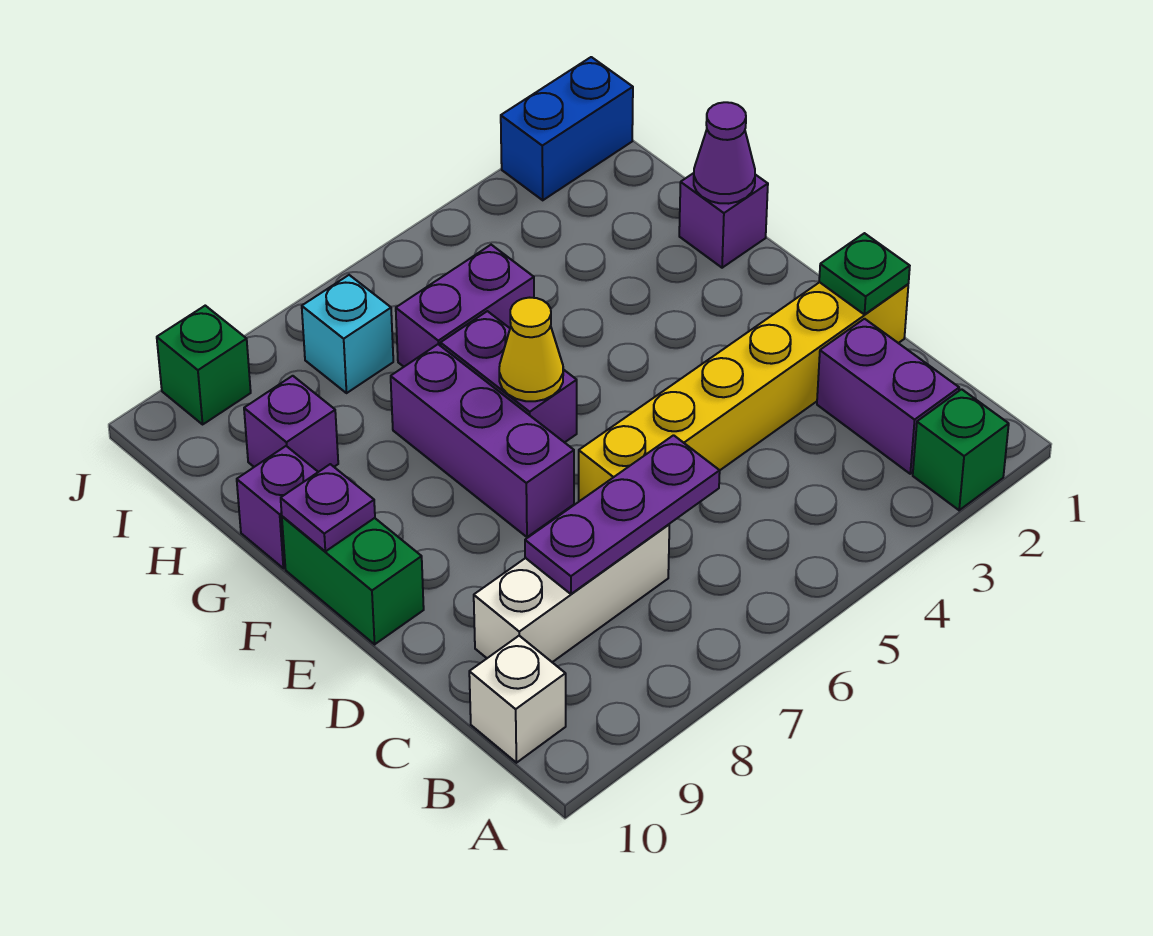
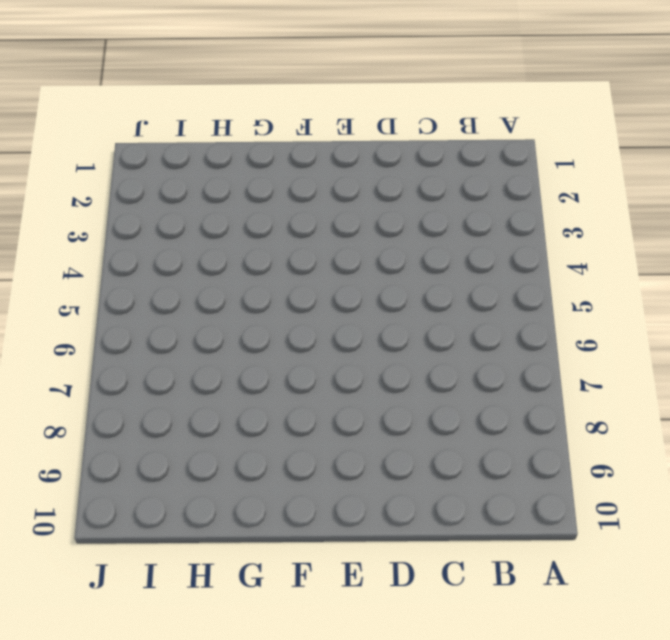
none -> green brick A2 level 1
none -> purple brick B2:C2 level 1
none -> white brick B10 level 1

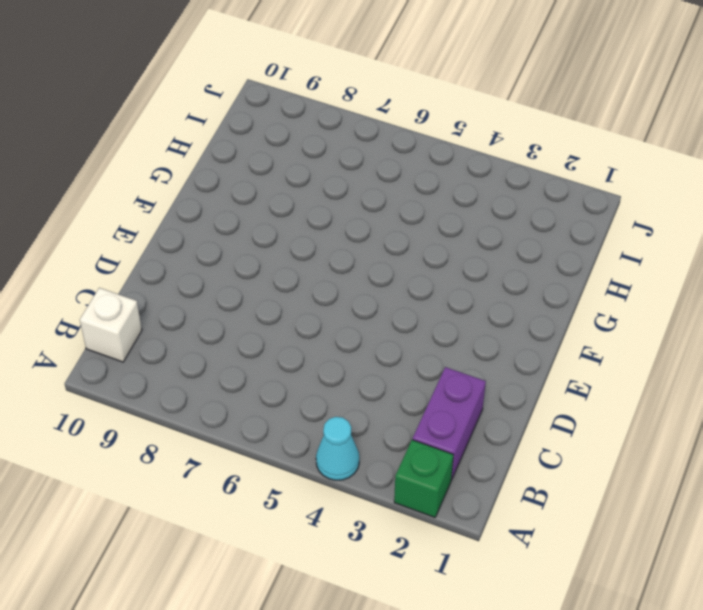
cyan cone A4 level 1 -> none
none -> white brick C7:C9 level 1
none -> yellow brick D1:D6 level 1
none -> purple brick E7:G7 level 1

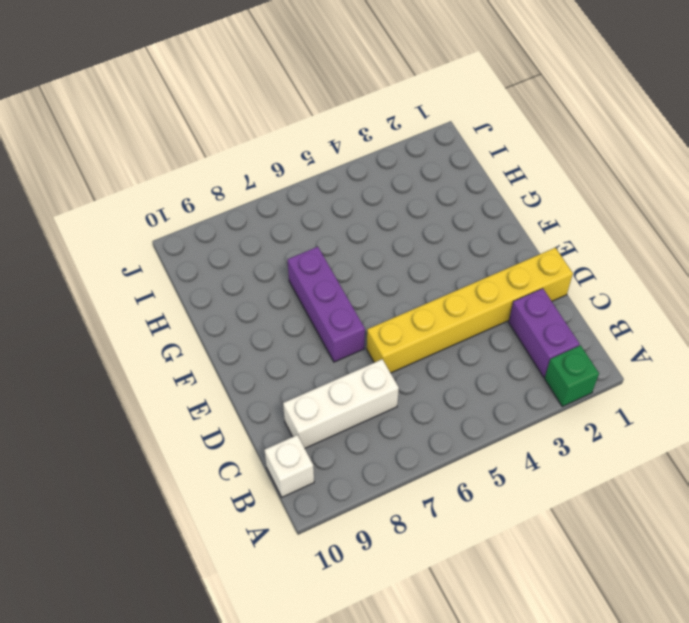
none -> green brick E10:F10 level 1
none -> purple brick F6:G6 level 1
none -> purple brick G1 level 1

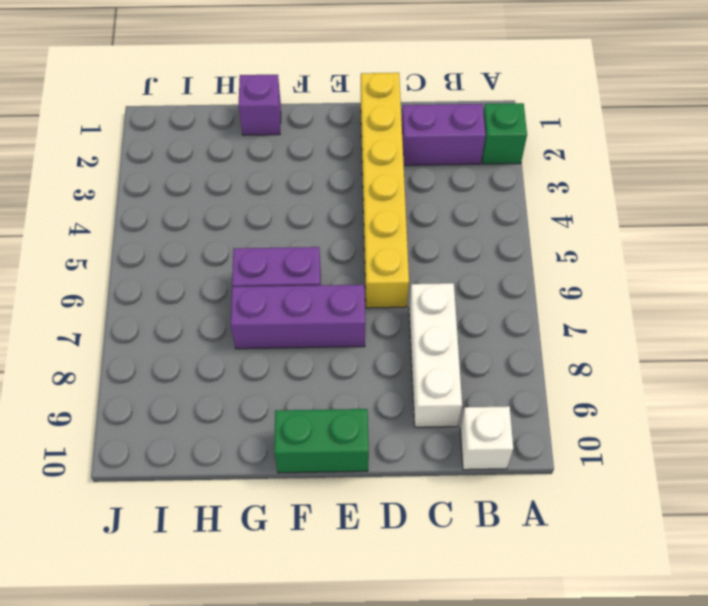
none -> purple brick G10 level 1
none -> purple brick H5:H6 level 1
none -> purple brick H9 level 1

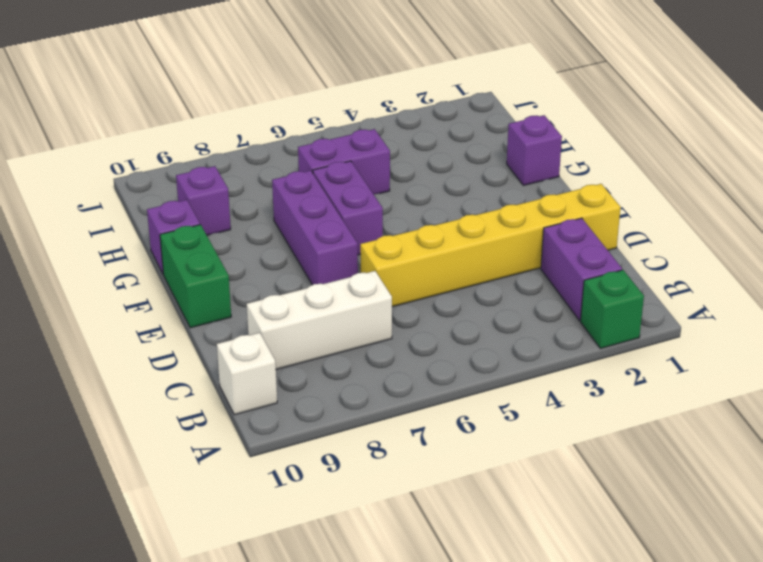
none -> cyan brick I7 level 1
none -> blue brick J1:J2 level 1
none -> green brick J9 level 1

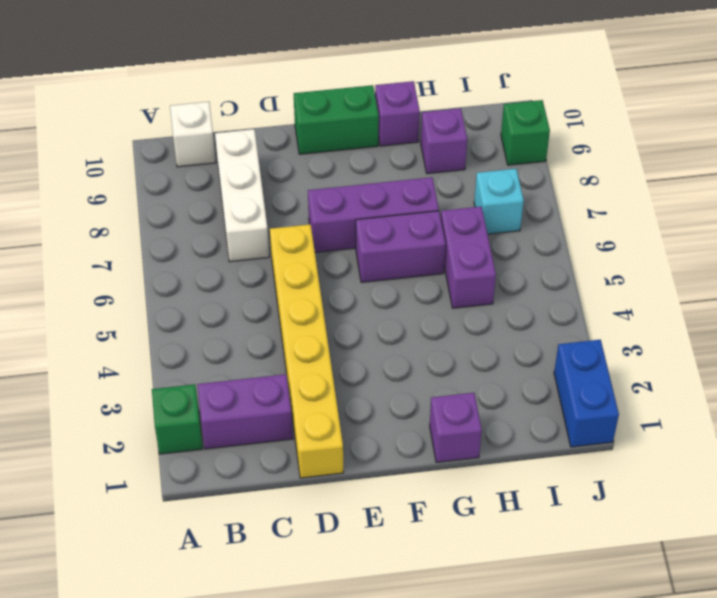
none -> purple plate C6:C8 level 2
none -> green plate D1 level 2
none -> yellow cone F6 level 2

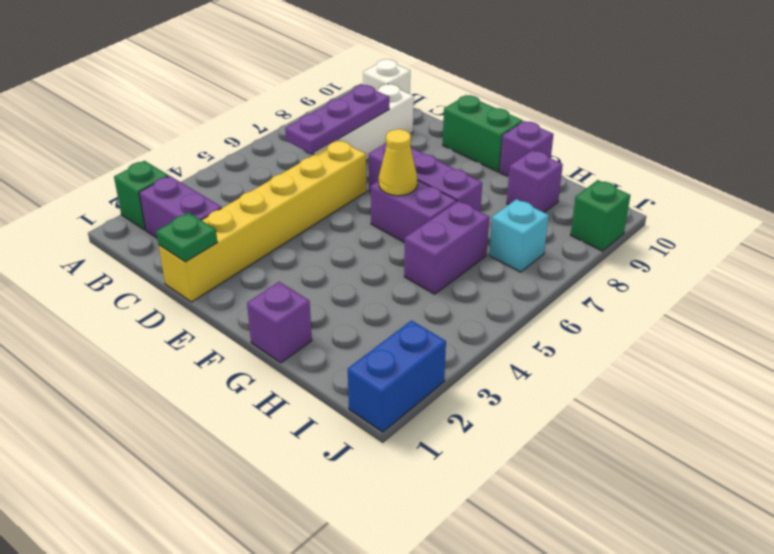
none -> purple plate F10 level 2
none -> purple cone G1 level 2

